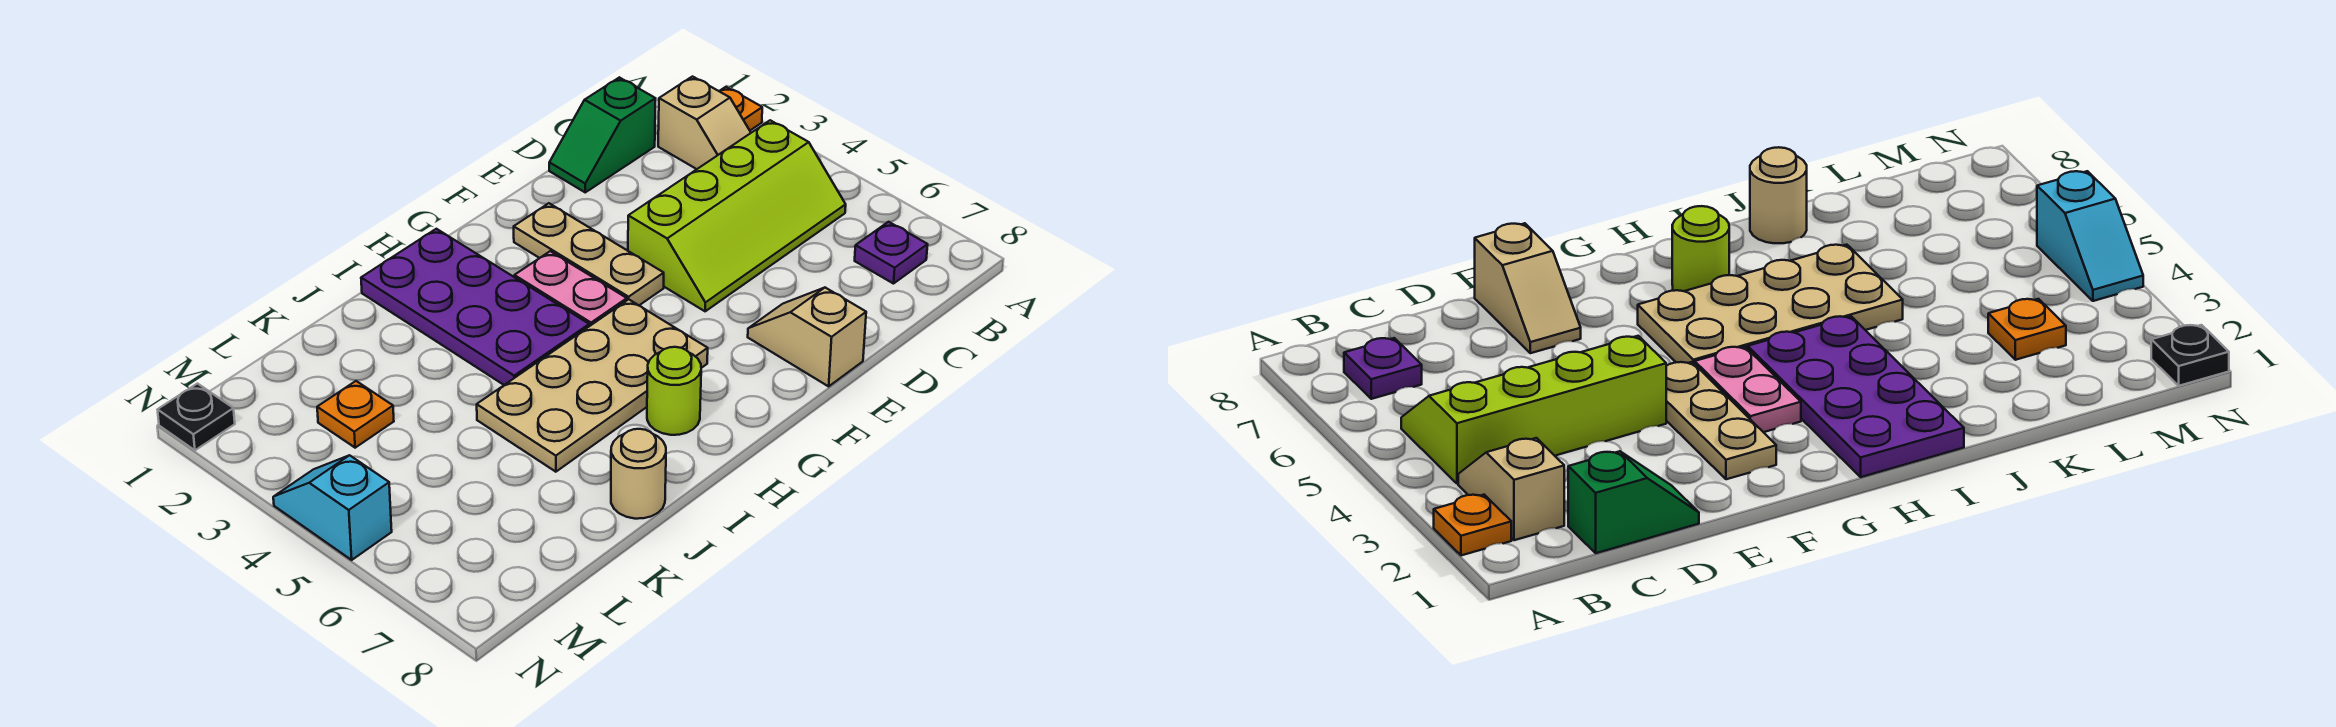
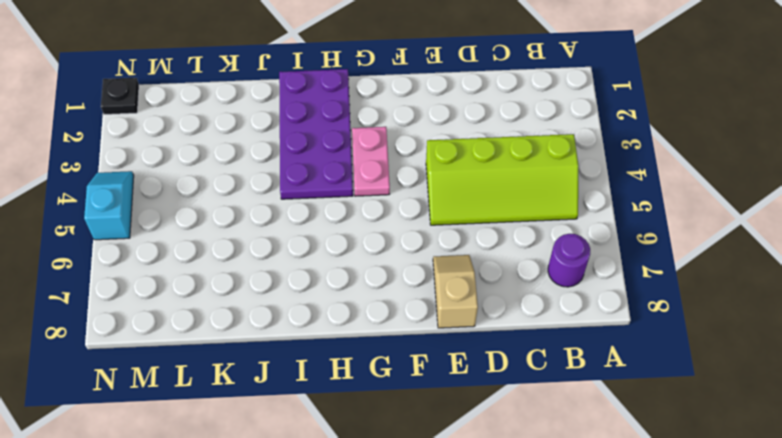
purple round brick B7 level 1 -> purple plate B7 level 1
none -> orange plate A2 level 1
none -> tan slope B2:B3 level 1 top 2
none -> green slope C1:D1 level 1 top C

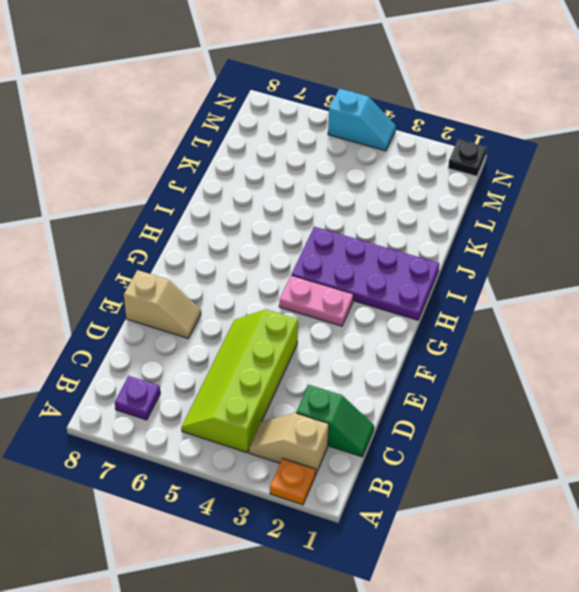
green slope C1:C2 level 1 top 2 -> green slope C1:D1 level 1 top C
none -> tan plate F2:F4 level 1
none -> tan plate G5:J6 level 1
none -> lime round brick H7 level 1

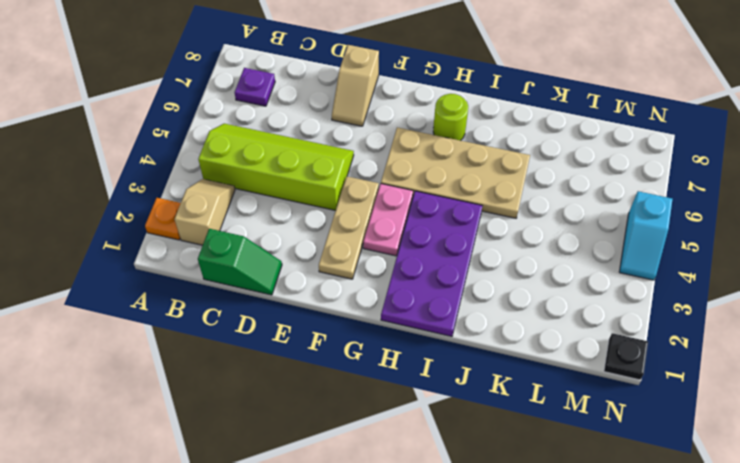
none -> tan round brick J8 level 1
none -> orange plate L3 level 1

